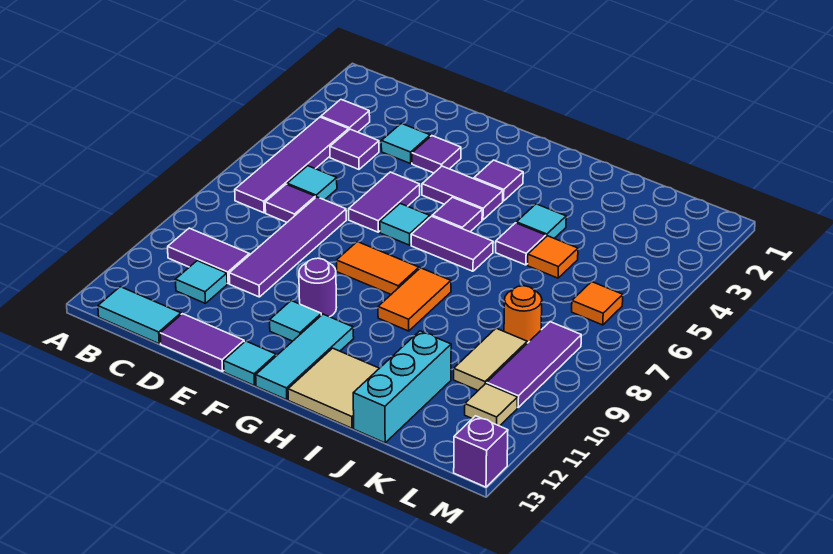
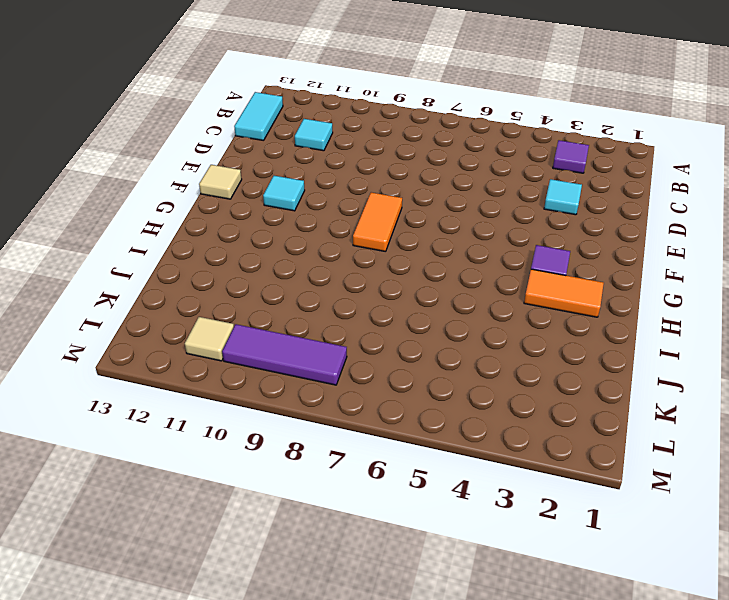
tan tile F13 level 1 -> cyan tile F13 level 1
orange tile H2:H3 level 1 -> orange tile H8:H9 level 1
none -> purple tile B4:B7 level 1
none -> purple tile B10:C10 level 1
none -> purple tile C4 level 1
none -> cyan tile C6 level 1

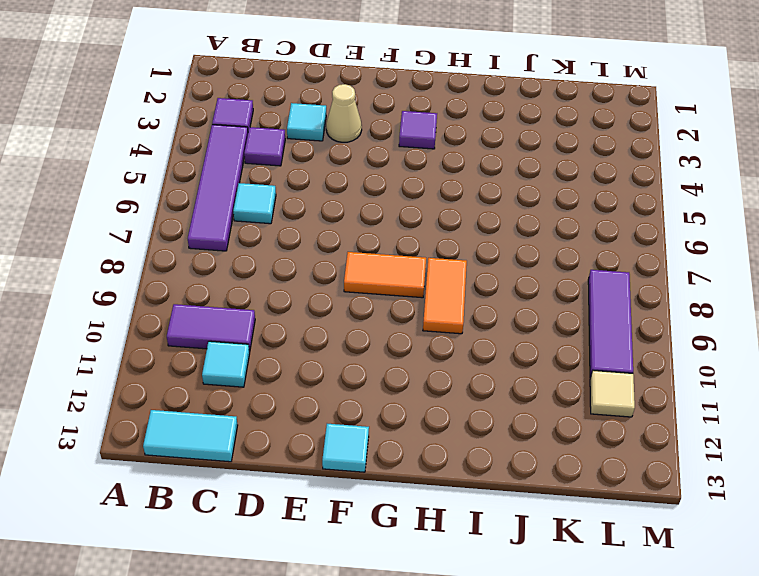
tan cone E3 level 1 -> purple tile E3 level 1
none -> purple tile C7 level 1
none -> purple tile D7:D10 level 1
none -> purple tile D13:E13 level 1
none -> purple tile E5:E6 level 1

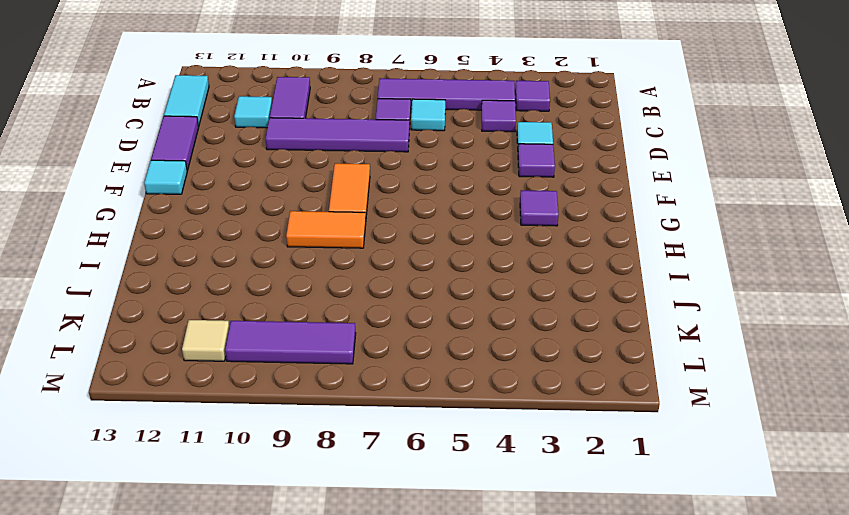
none -> purple tile E5:E6 level 1
none -> purple tile F4:G4 level 1
none -> cyan tile F6 level 1
none -> purple round brick F10 level 1

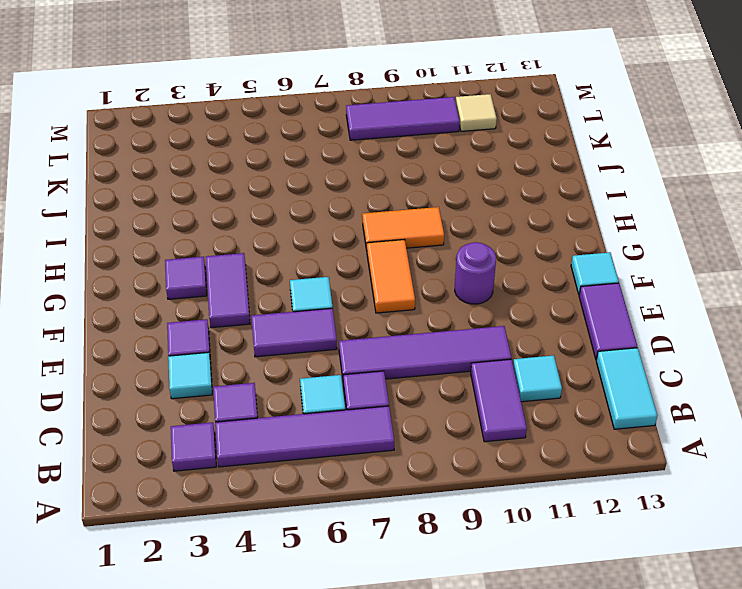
none -> cyan tile F11 level 1
none -> purple tile G5 level 1
none -> purple tile G6:H6 level 1
none -> cyan tile G11:G13 level 1

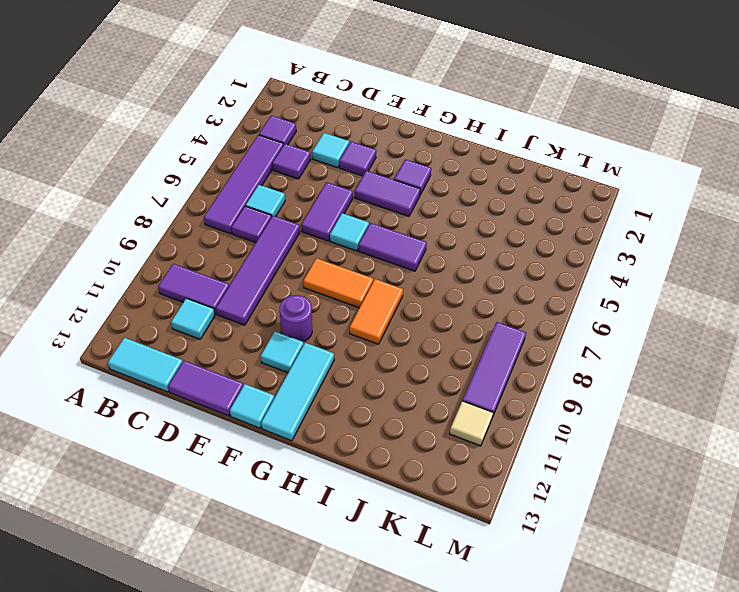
none -> purple tile G5 level 1
none -> tan tile H12:I13 level 1
none -> cyan tile I4 level 1
none -> purple tile I5 level 1

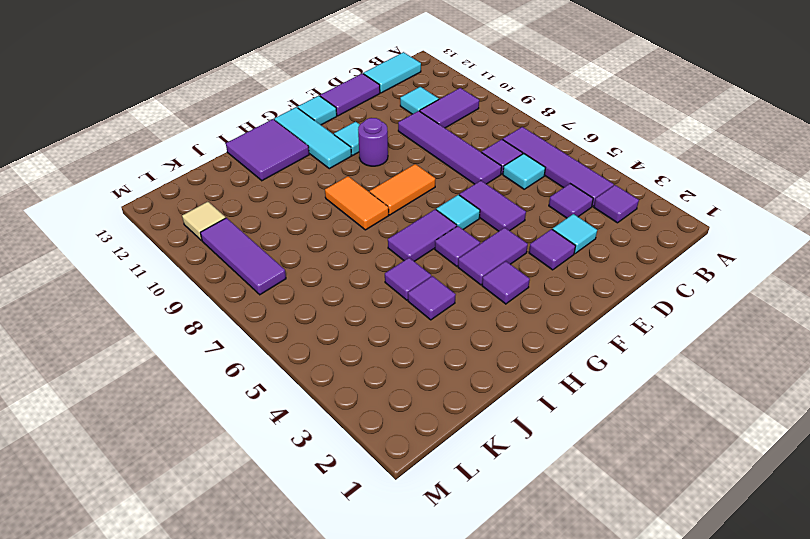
purple tile H12:I13 level 1 -> tan tile H12:I13 level 1
purple tile I4 level 1 -> cyan tile I4 level 1
none -> orange tile J5 level 1
none -> cyan brick J11:J13 level 1
none -> orange round brick K8 level 1
none -> tan tile K9:K10 level 1

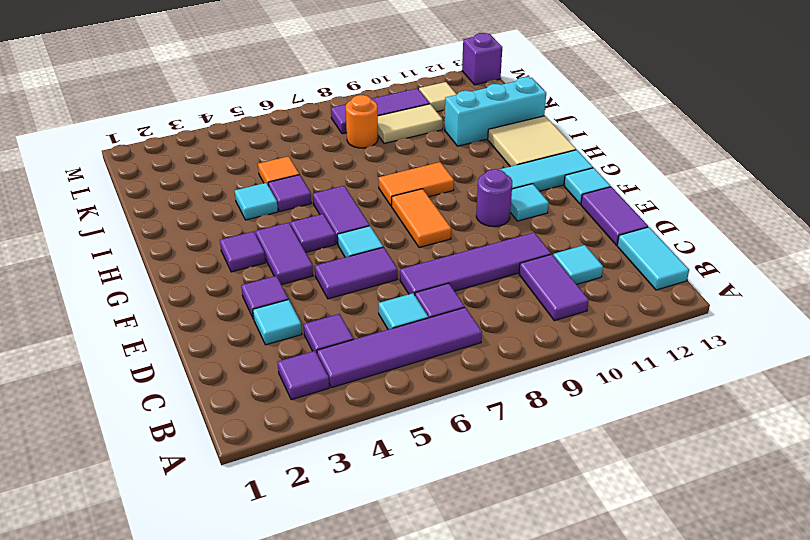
none -> orange tile L6 level 1

